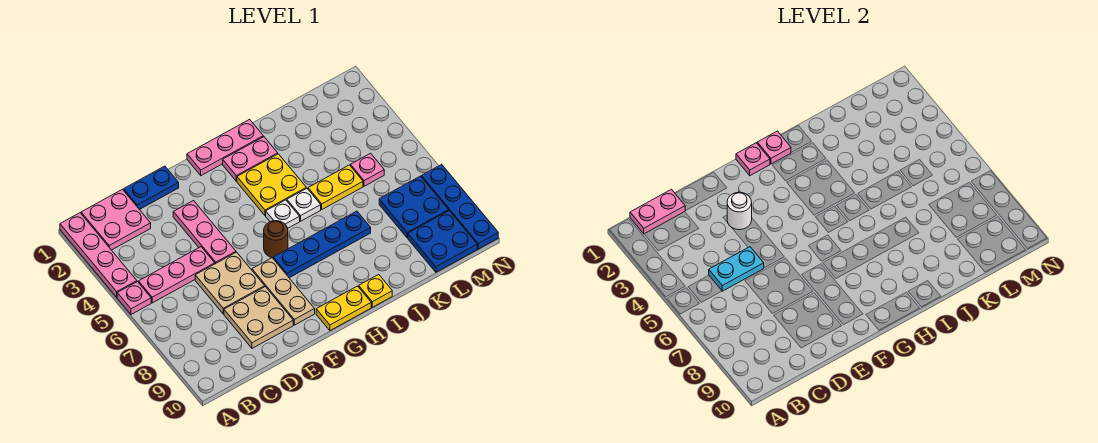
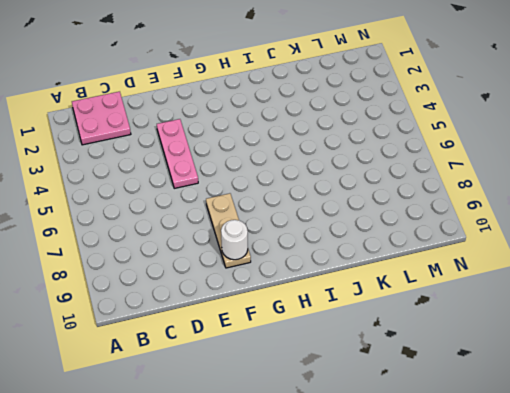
white round brick F9 level 2 -> white round brick E3 level 2
none -> pink plate A1:A4 level 1
none -> pink plate A5 level 1
none -> pink plate B5:D5 level 1

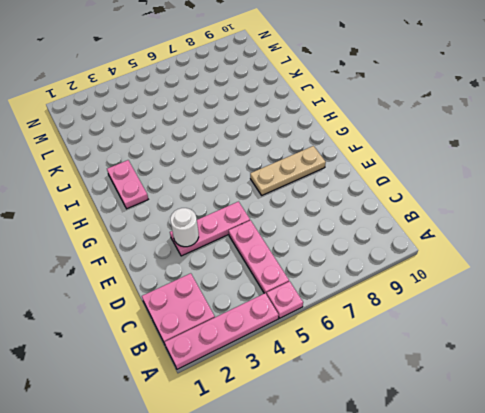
none -> blue plate D1:E1 level 1
none -> tan plate D6:E7 level 1
none -> tan plate D8:E9 level 1

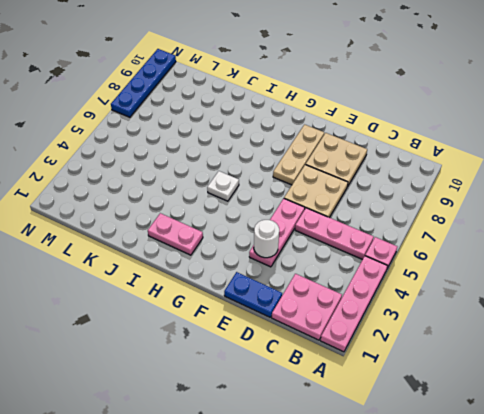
none -> pink plate G1:I1 level 1
none -> brown round brick G6 level 1
none -> blue plate G7:J7 level 1

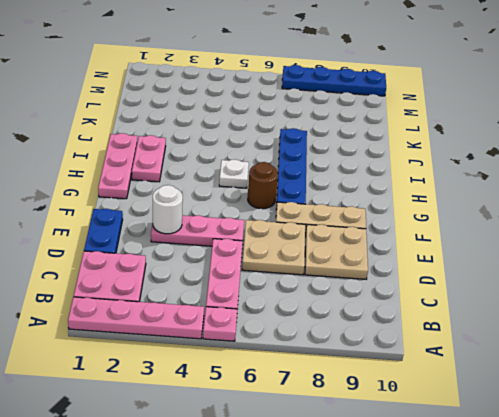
none -> yellow plate G10:H10 level 1
none -> yellow plate H3:I4 level 1
none -> white plate I5 level 1

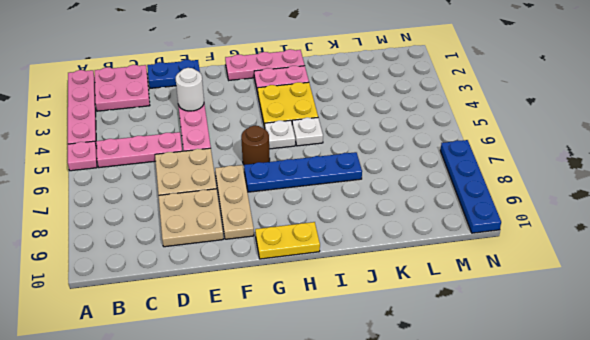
none -> yellow plate I10 level 1
none -> yellow plate J5:K5 level 1
none -> pink plate L5 level 1

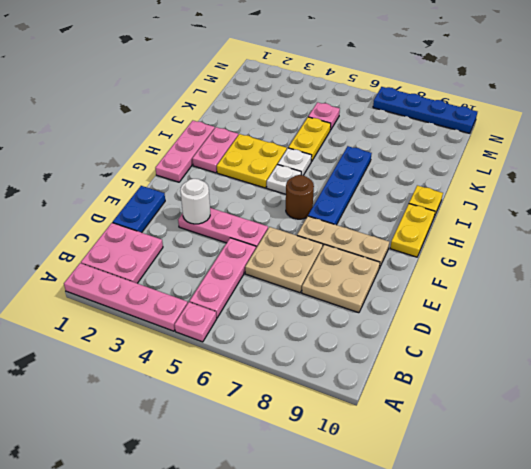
none -> blue plate L7:M8 level 1
none -> blue plate L9:M10 level 1
none -> pink plate B1:C1 level 2

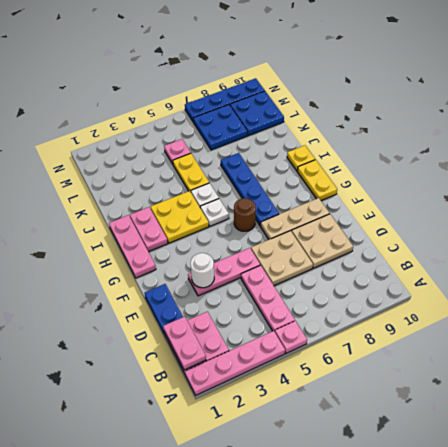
none -> cyan plate C5:D5 level 2
none -> pink plate G1 level 2
none -> pink plate H1 level 2

